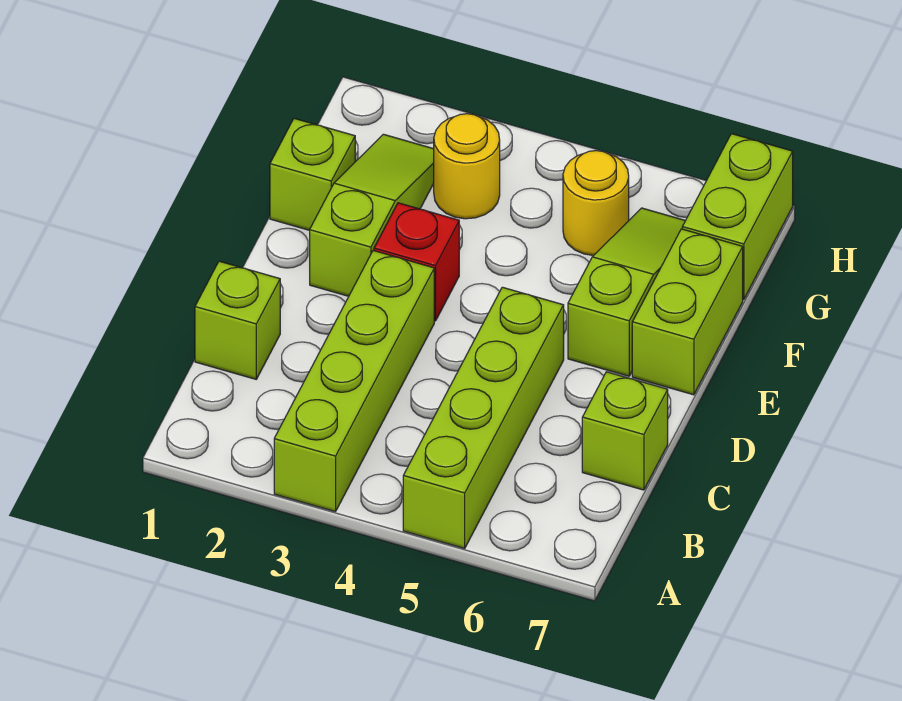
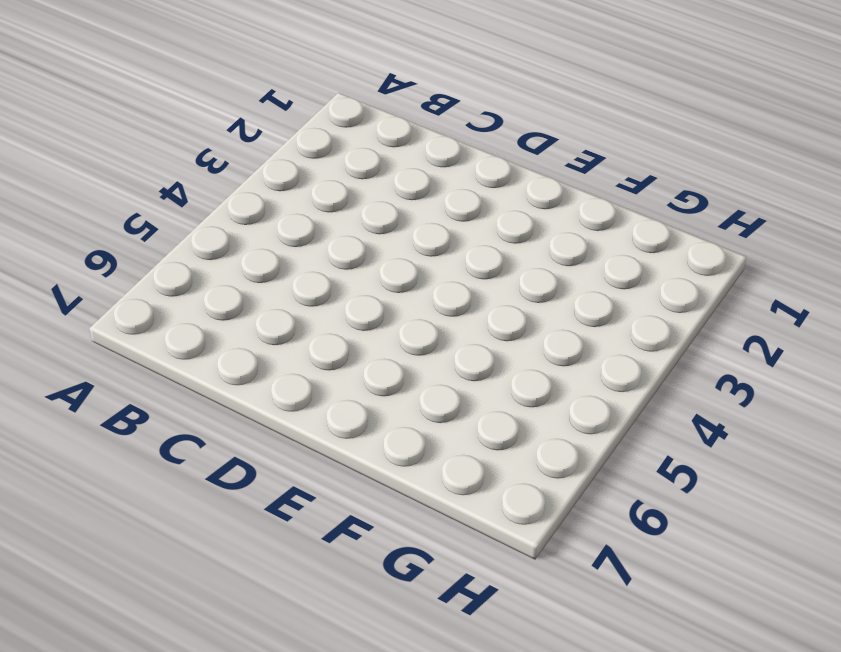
none -> lime brick A3:D3 level 1
none -> lime brick A5:D5 level 1
none -> lime brick C1 level 1

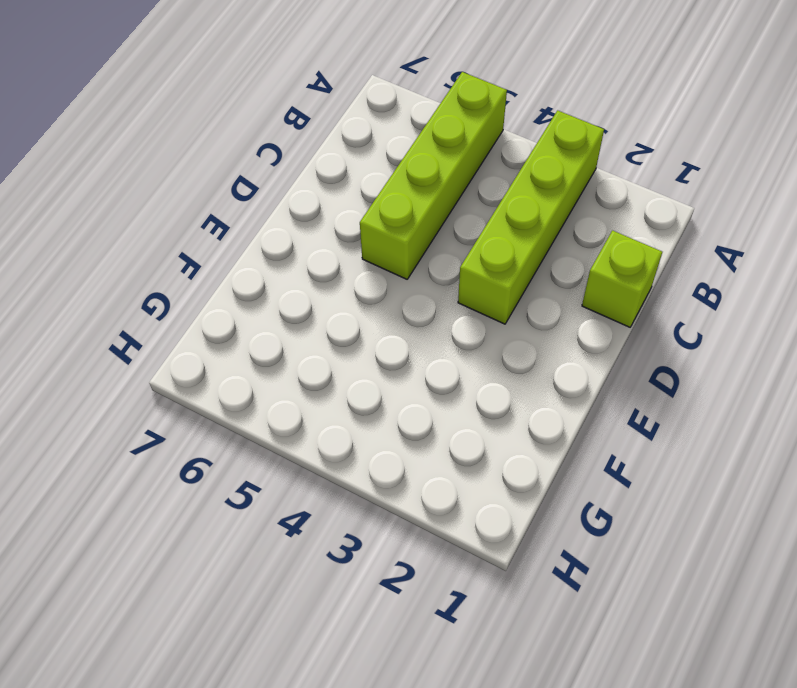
none -> lime brick C7 level 1
none -> lime slope E2:G2 level 1 top E
none -> red brick E3 level 1

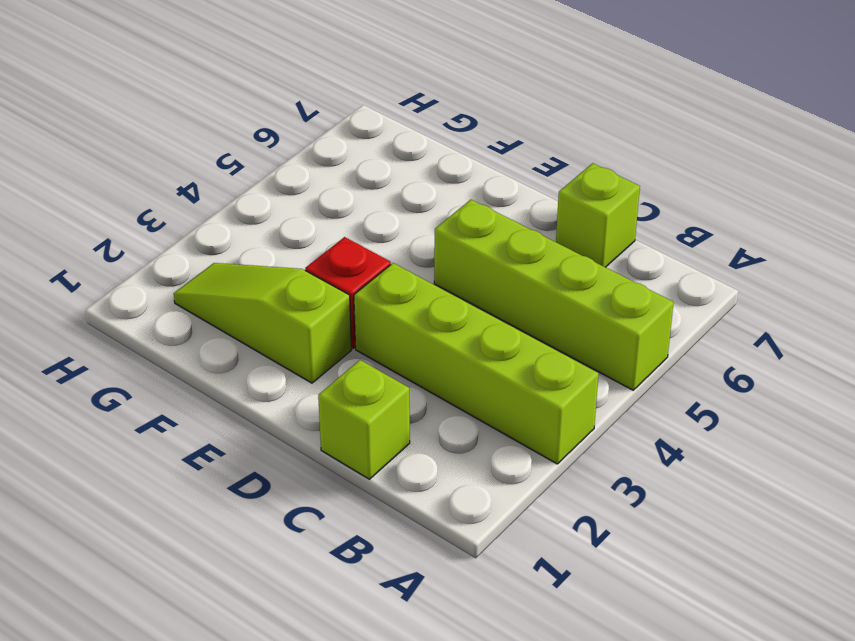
none -> lime slope E6:G6 level 1 top E
none -> lime brick E7:F7 level 1
none -> lime brick F1 level 1

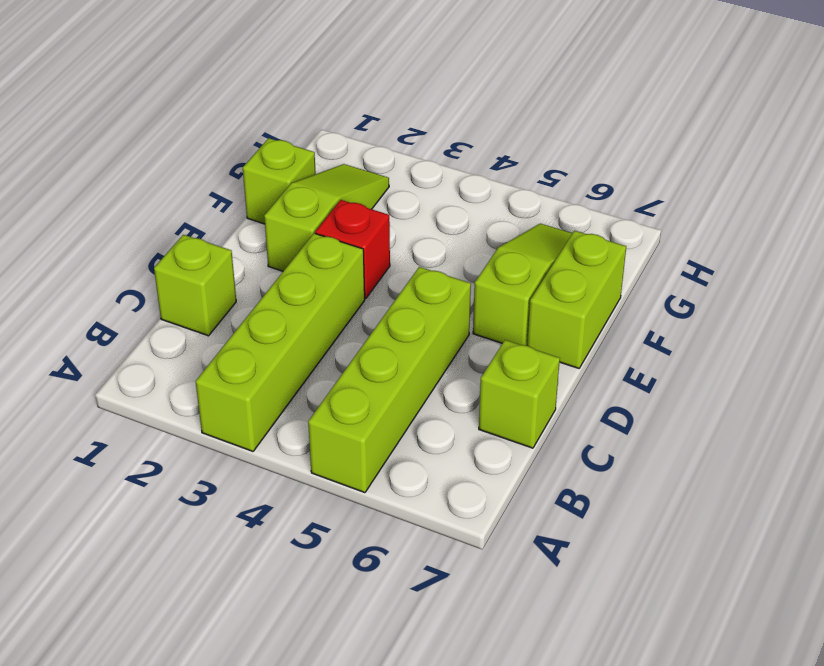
none -> yellow round brick G3 level 1
none -> yellow round brick G5 level 1
none -> lime brick G7:H7 level 1

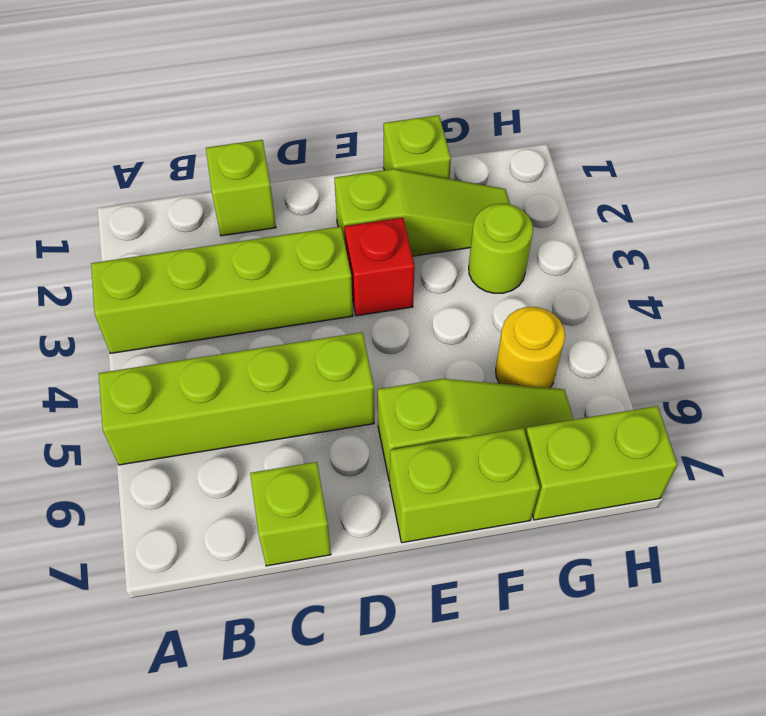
lime round brick G3 level 1 -> yellow round brick G3 level 1

